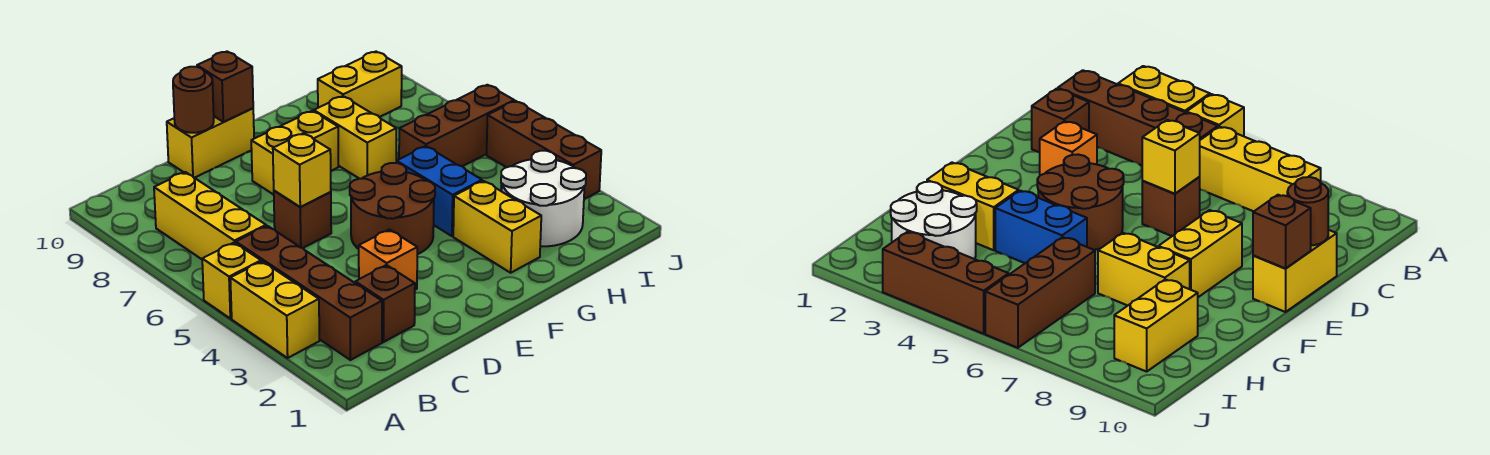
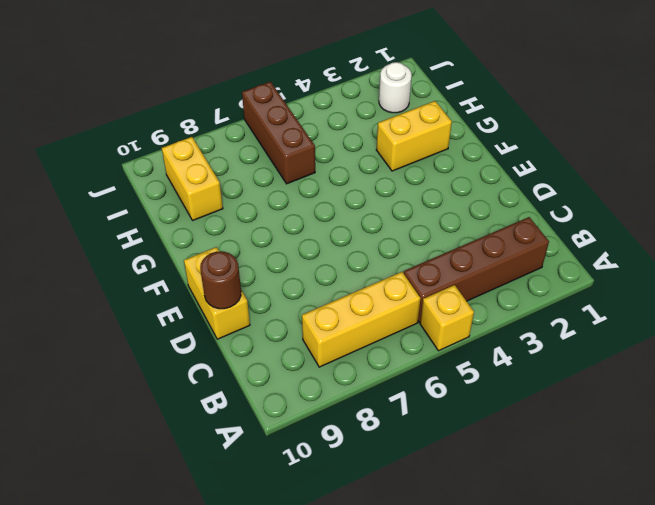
white round brick I2 level 1 -> white round brick H2:I3 level 1
none -> yellow brick A3:A4 level 1
none -> brown brick C2 level 1
none -> orange brick D3 level 1

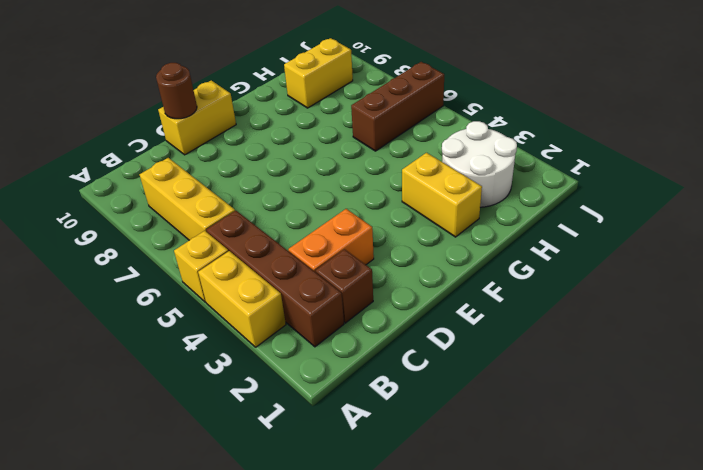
orange brick C3:D3 level 1 -> orange brick D3 level 1
none -> brown brick D6 level 1
none -> brown round brick E4:F5 level 1
none -> yellow brick E8:F8 level 1

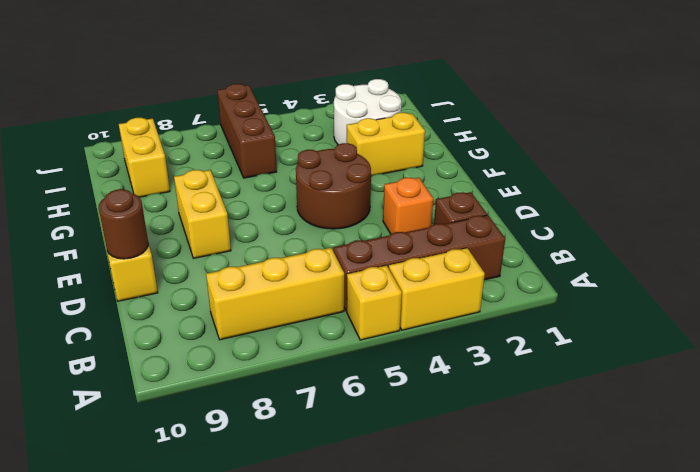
none -> brown brick D6 level 1
none -> blue brick G4:G5 level 1
none -> yellow brick G7:G8 level 1

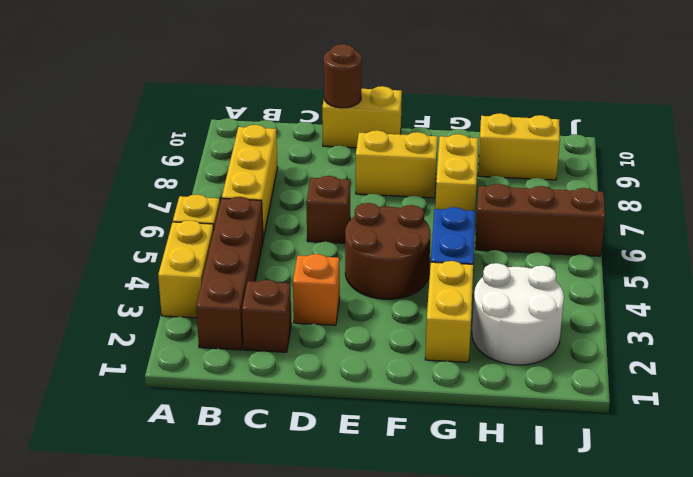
none -> brown brick J3:J5 level 1
none -> yellow brick D6 level 2
none -> brown brick E10 level 2

